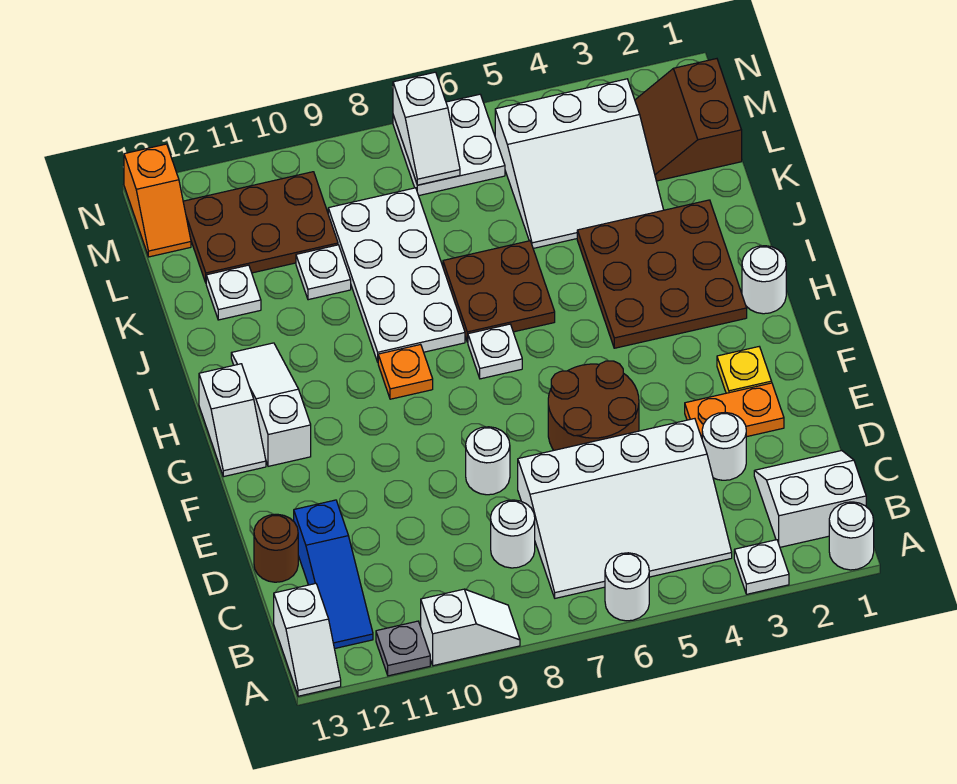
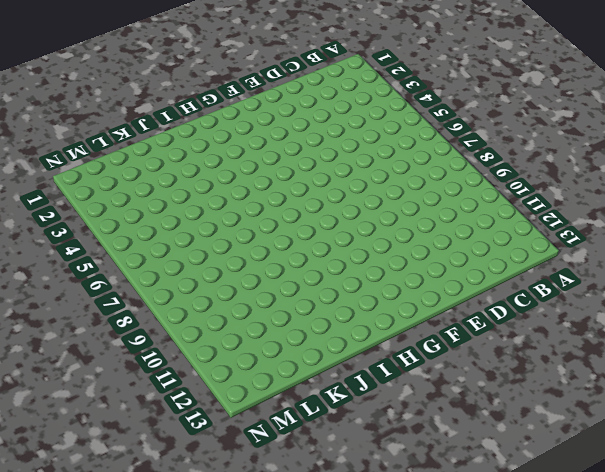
none -> white round brick A1 level 1
none -> white plate A3 level 1
none -> white round brick A6 level 1
none -> white slope A9:A10 level 1 top 10

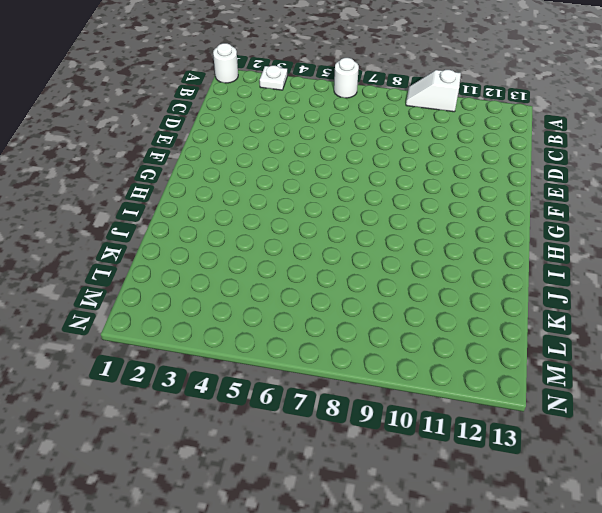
none -> grey plate A11 level 1
none -> white slope A13:B13 level 1 top B
none -> white slope B1:C2 level 1 top B
none -> white slope B4:D7 level 1 top D

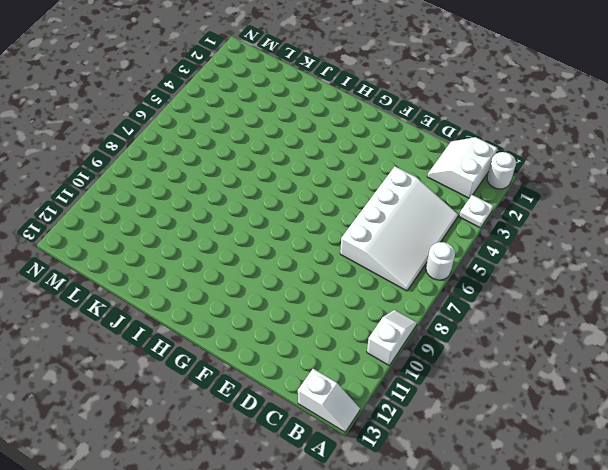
none -> grey plate A11 level 1
none -> blue slope B12:D12 level 1 top D
none -> white round brick C8 level 1
none -> white round brick D3 level 1

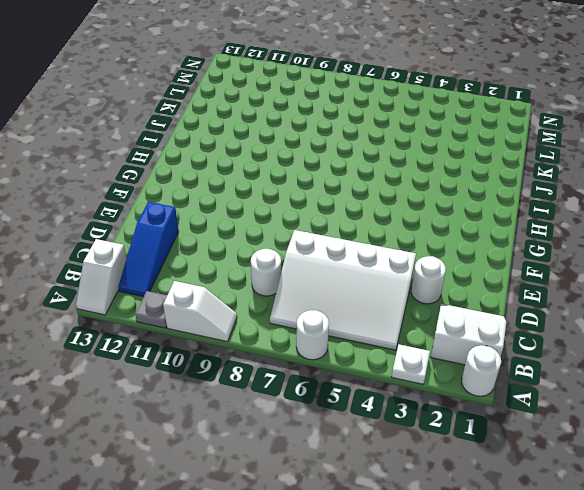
none -> brown round brick D13 level 1
none -> orange plate E2:E3 level 1
none -> brown round brick E5:F6 level 1
none -> white round brick E8 level 1

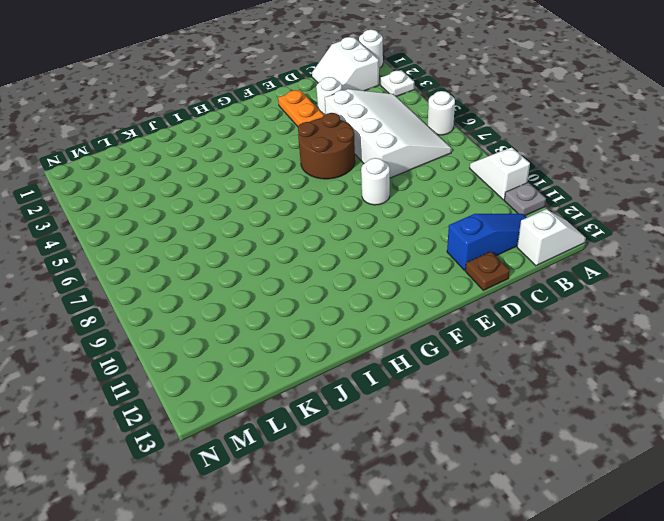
brown plate D13 level 1 -> brown round brick D13 level 1
none -> white round brick C8 level 1
none -> yellow plate F2 level 1
none -> white slope G12:I12 level 1 top G
none -> white slope G13:H13 level 1 top H

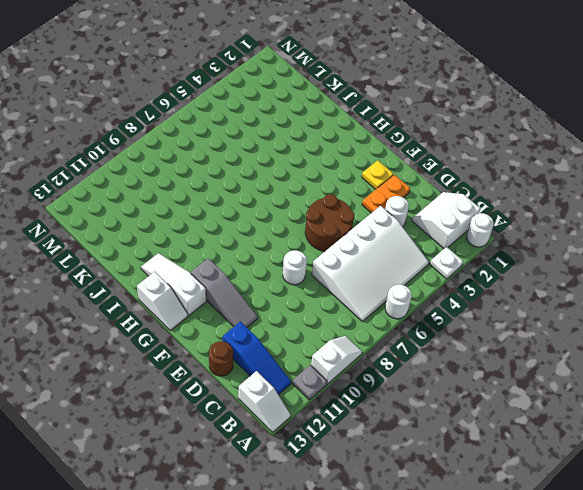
grey slope E11:G11 level 1 top G -> none
none -> white round brick C8 level 1
none -> white round brick H1 level 1
none -> brown plate H2:J4 level 1
none -> white plate H7 level 1

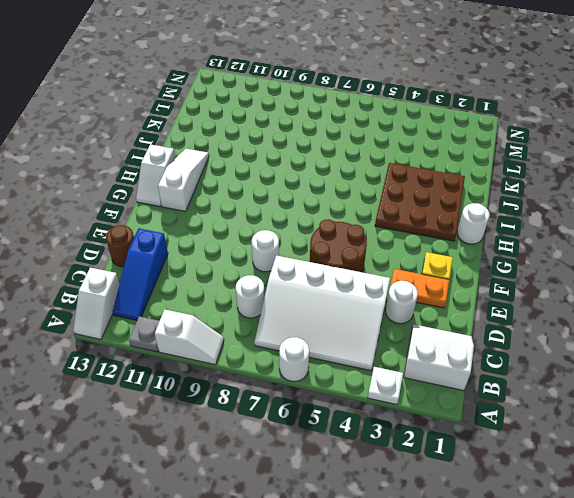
none -> white round brick A1 level 1
none -> white plate H7 level 1
none -> orange plate H9 level 1
none -> brown plate I6:J7 level 1

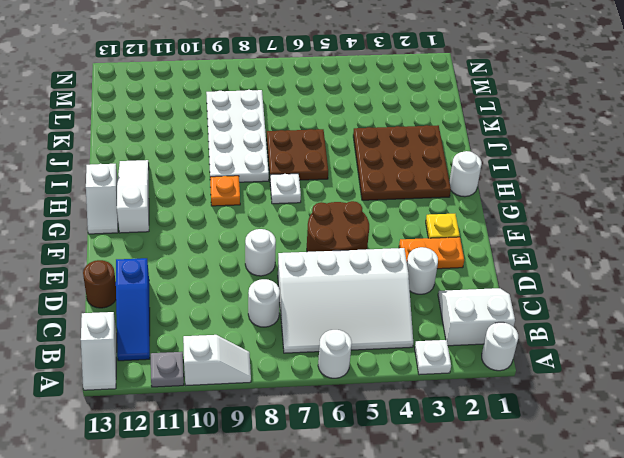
none -> white slope K3:M5 level 1 top M
none -> white plate K10 level 1
none -> white plate K12 level 1
none -> brown slope L1:M2 level 1 top 1

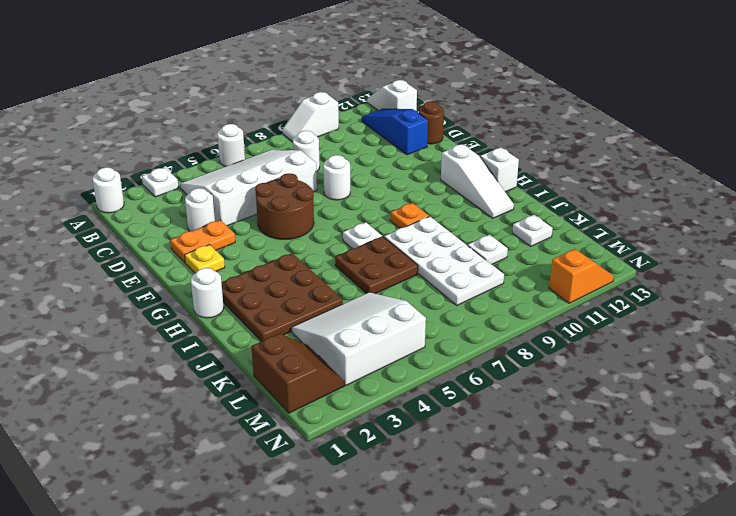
orange slope N11:N12 level 1 top 11 -> orange slope M13:N13 level 1 top N
none -> grey plate A11 level 1
none -> white slope B1:C2 level 1 top B
none -> brown plate L10:M12 level 1
none -> white plate M6:N7 level 1

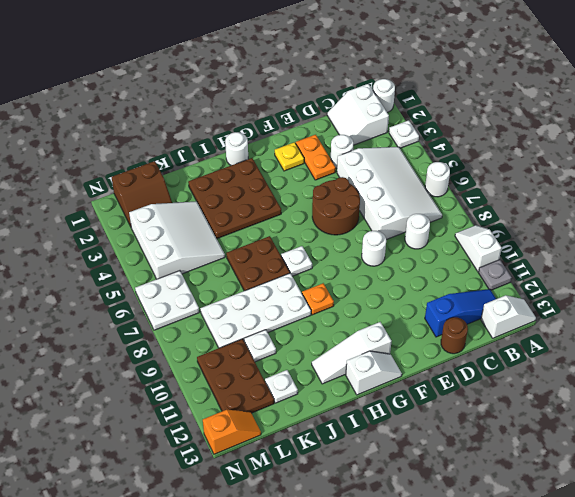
none -> white slope M7:N7 level 2 top N

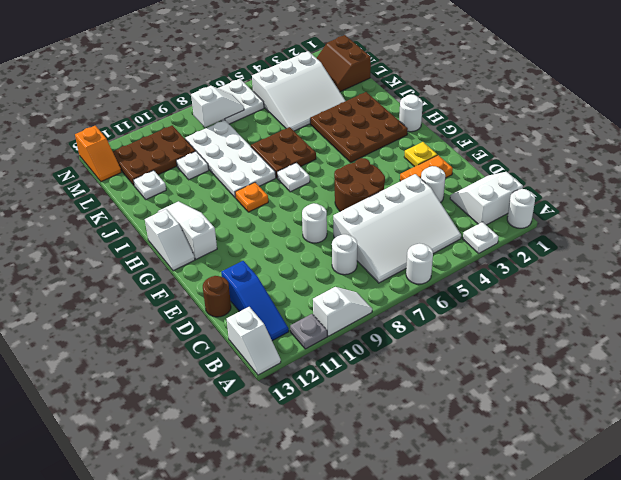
white slope M7:M8 level 2 top 8 -> white slope M7:N7 level 2 top N

